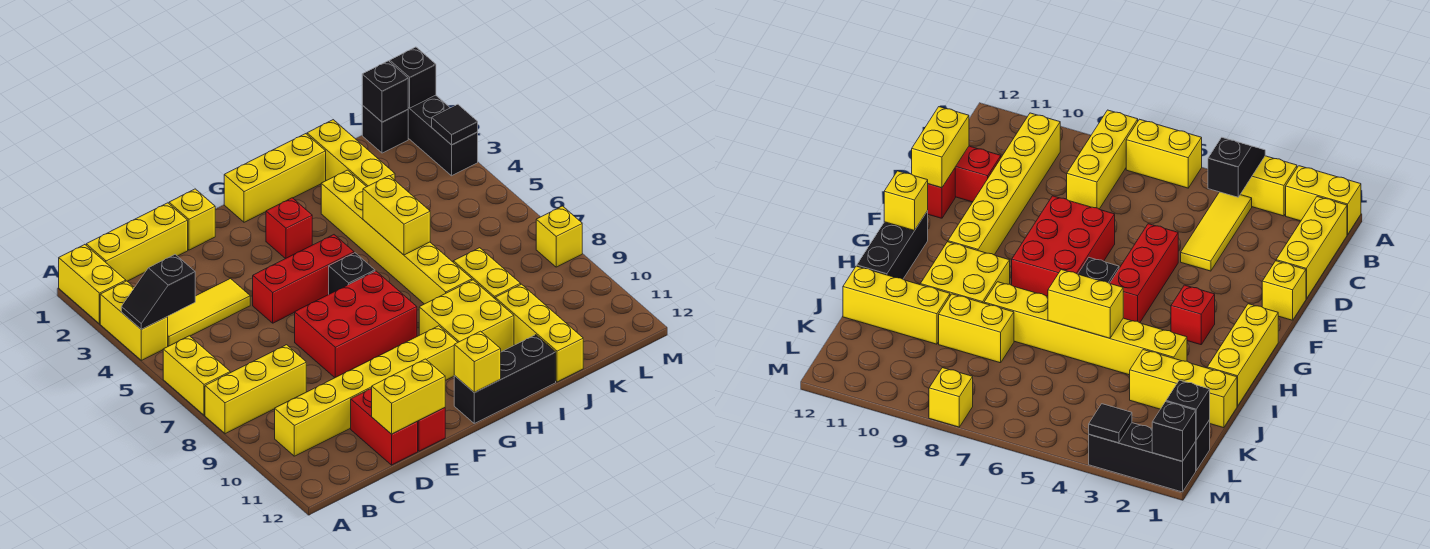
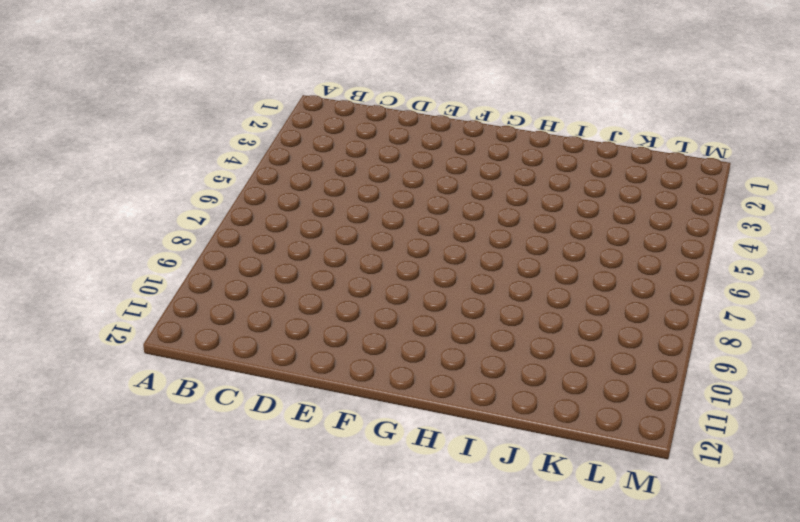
none -> yellow brick A1:A2 level 1
none -> yellow brick A3:A4 level 1
none -> yellow brick A6:A7 level 1
none -> yellow brick A8:C8 level 1

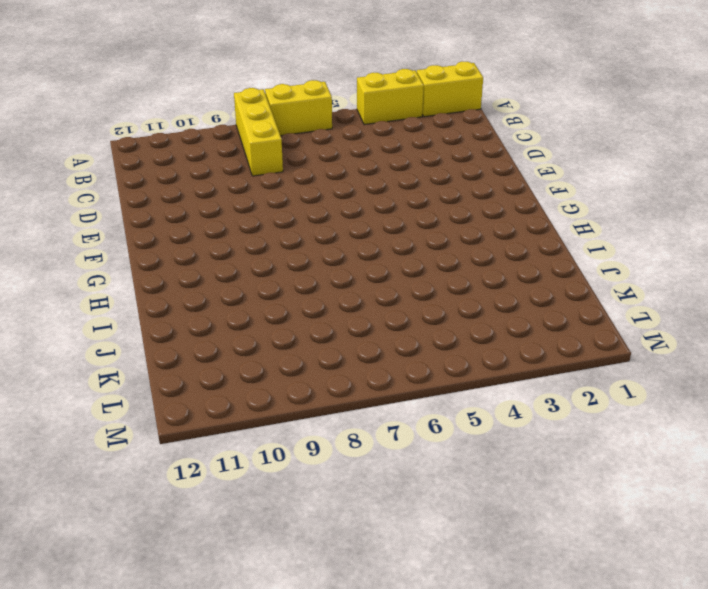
none -> yellow brick B1:D1 level 1
none -> yellow tile B4:D4 level 1
none -> yellow brick B10:G10 level 1
none -> red brick D11:D12 level 1

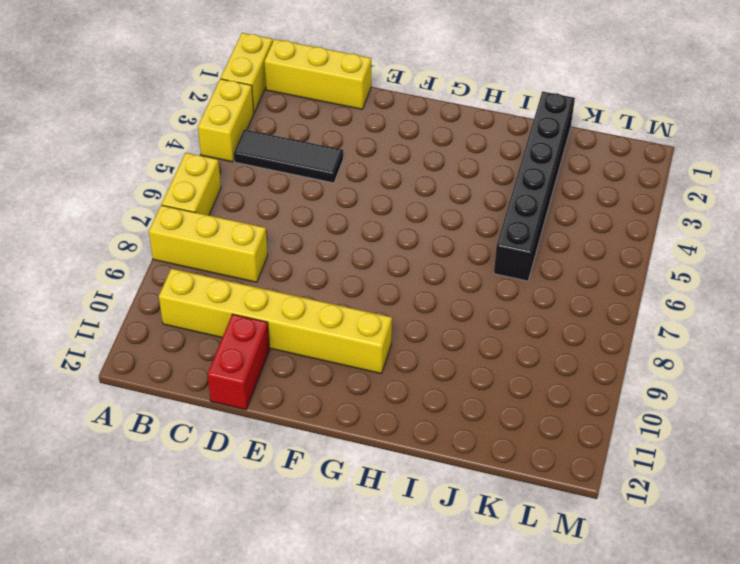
black tile B4:D4 level 1 -> yellow tile B4:D4 level 1
black brick J1:J6 level 1 -> yellow brick J1:J3 level 1
none -> yellow brick E1 level 1
none -> red brick E5:G5 level 1
none -> red brick E7:G8 level 1
none -> red brick E12 level 1

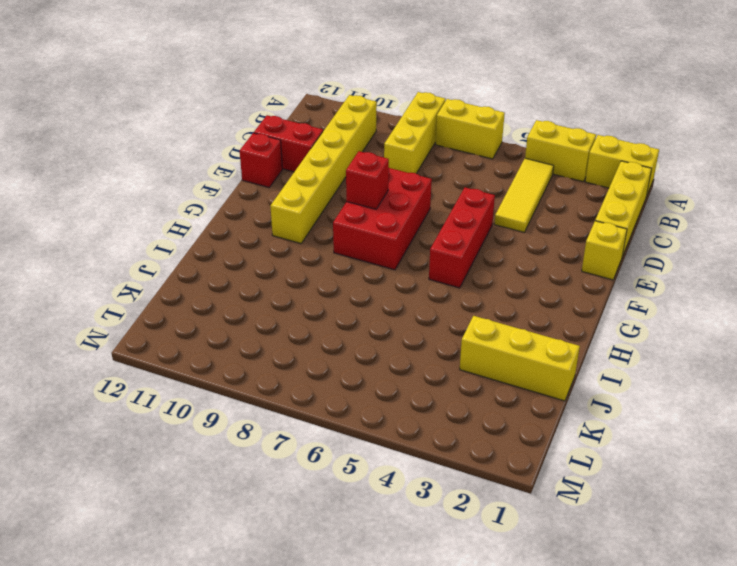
red brick F8 level 2 -> red brick G3 level 1
none -> yellow brick G1:I1 level 1
none -> black brick G6 level 1
none -> black brick G12:I12 level 1
none -> yellow brick H9:I10 level 1

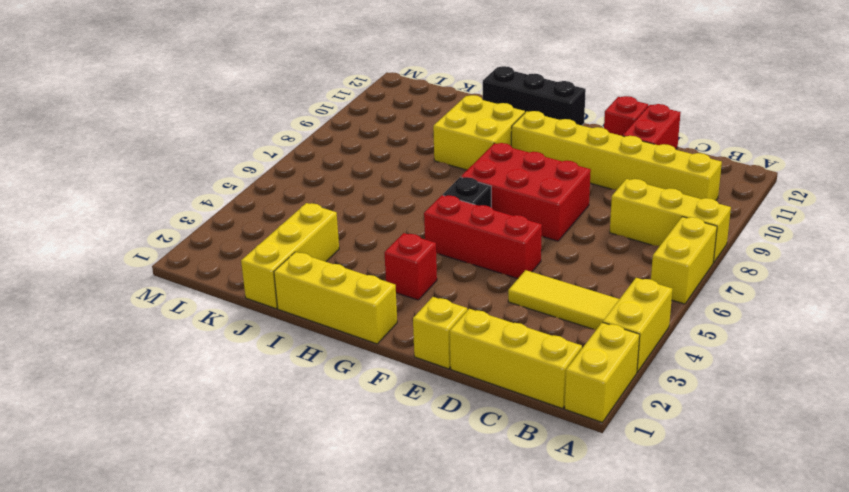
none -> yellow brick I3:I8 level 1
none -> yellow brick J8:J9 level 1
none -> yellow brick J10:J12 level 1
none -> black brick L1 level 1

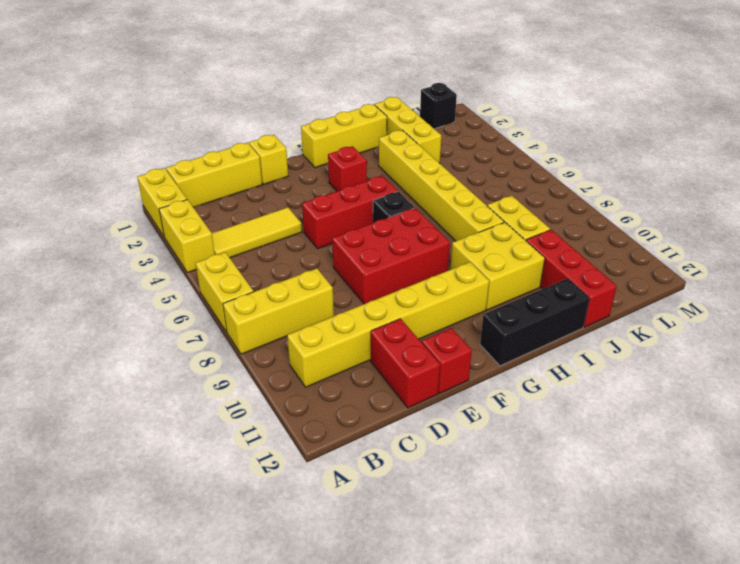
red brick J10:J12 level 1 -> yellow brick J10:J12 level 1
none -> black brick M1:M3 level 1
none -> yellow brick M8 level 1
none -> black slope A4:B4 level 2 top B
none -> yellow brick D12:E12 level 2

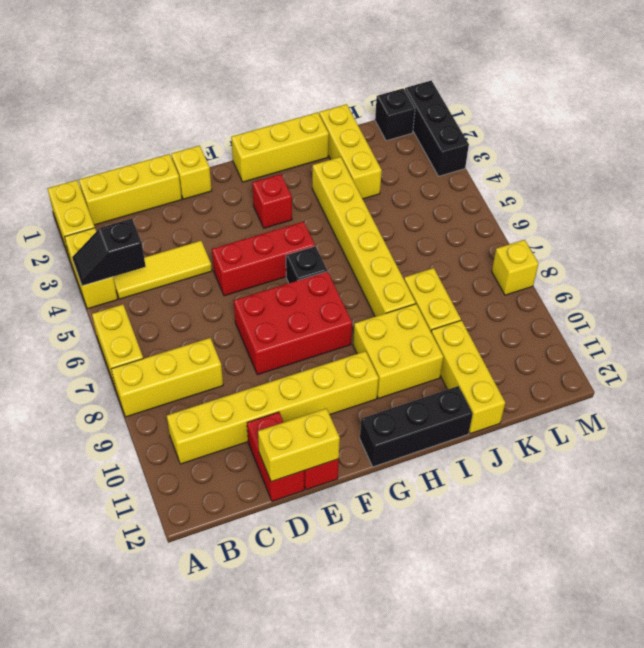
none -> yellow brick G12 level 2
none -> yellow brick I5:I6 level 2
none -> black brick L1 level 2
none -> black brick M1 level 2

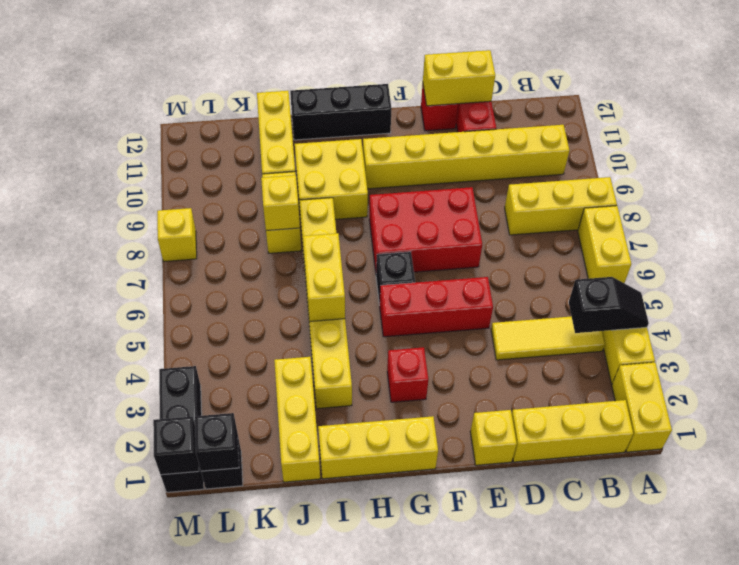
yellow brick J8 level 2 -> yellow brick G12 level 2
none -> black tile M3 level 2

